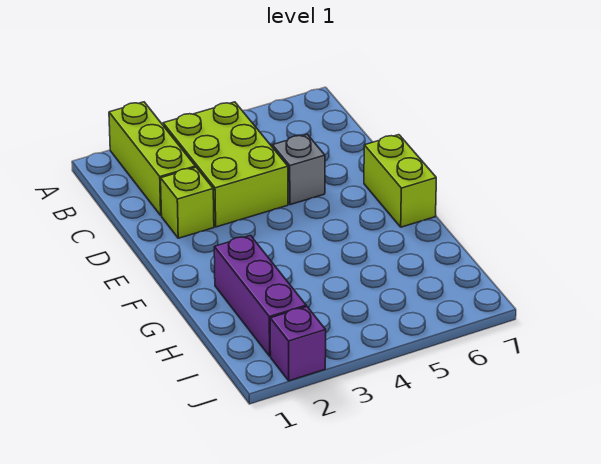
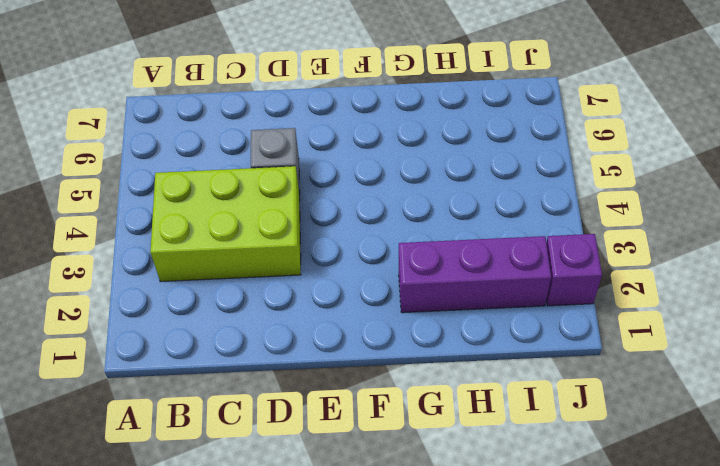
none -> lime brick A2:C2 level 1
none -> lime brick D2 level 1

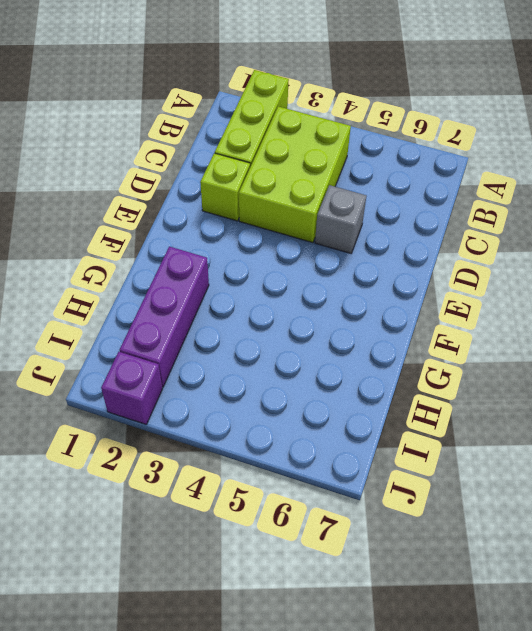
none -> lime brick E7:F7 level 1

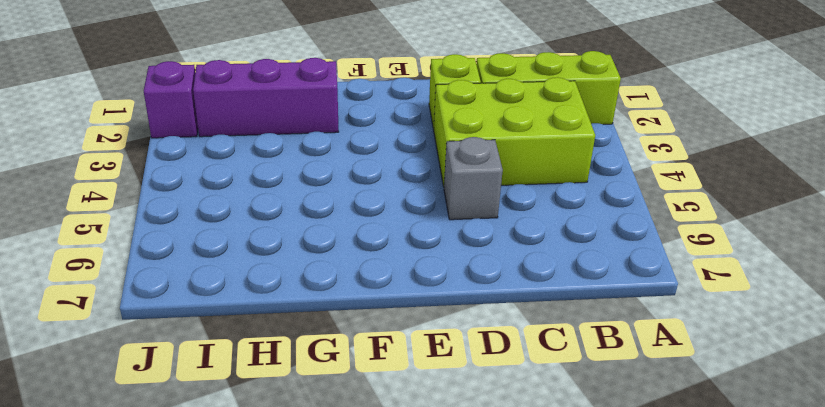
none -> lime brick E7:F7 level 1

